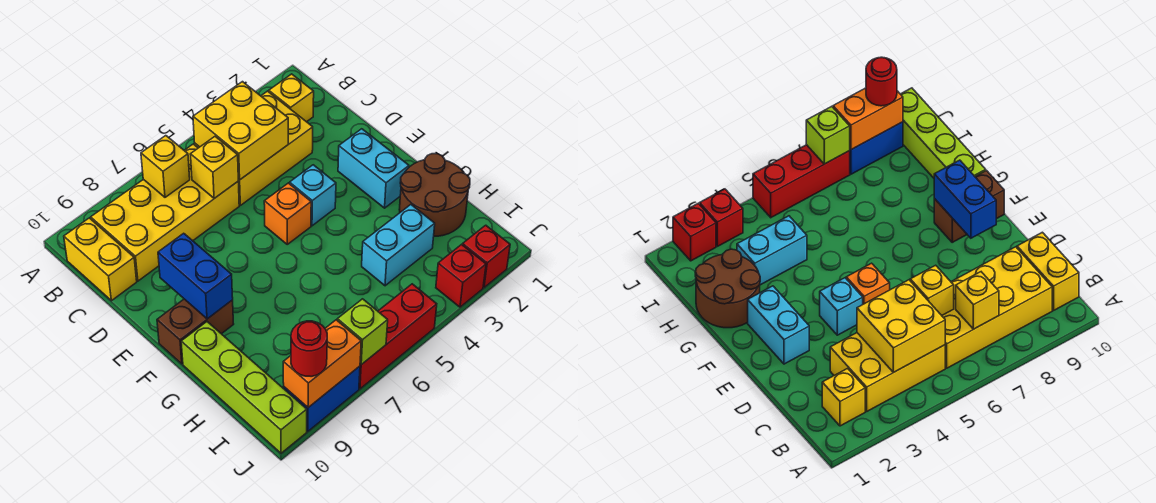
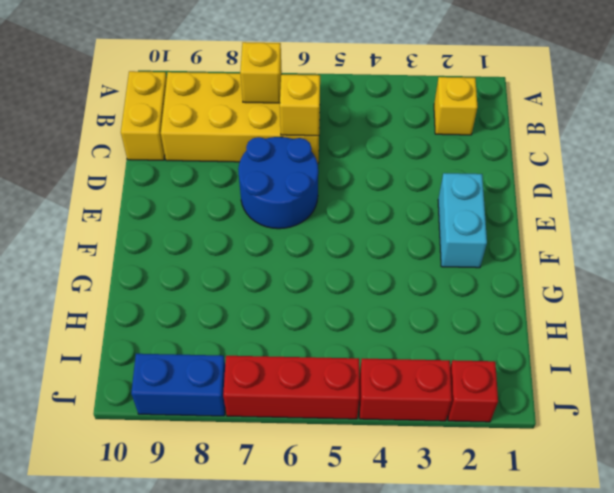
blue round brick D6:E7 level 1 -> none
red brick J3:J4 level 1 -> red brick J3 level 1
none -> yellow brick B3:C5 level 1
none -> cyan brick E4 level 1
none -> orange brick E5 level 1

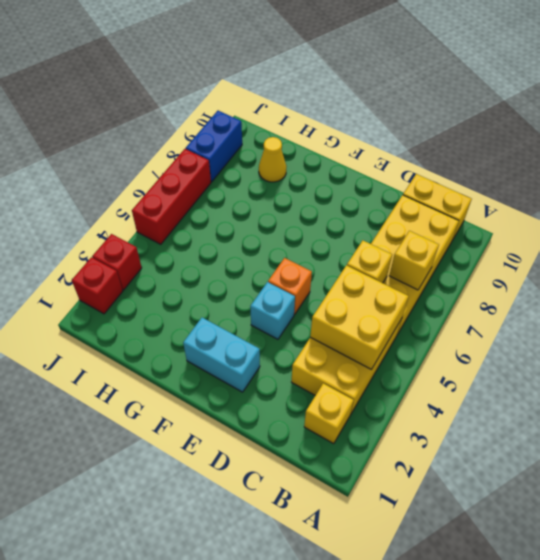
yellow cone H9 level 1 -> none
none -> brown brick F9:F10 level 1
none -> brown round brick G1:H2 level 1
none -> lime brick G10:J10 level 1

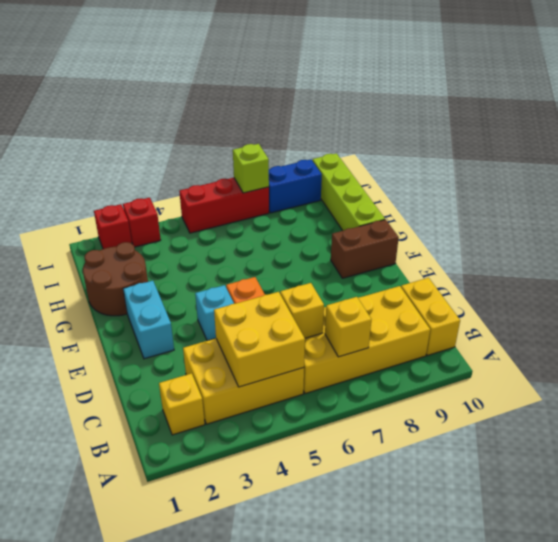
none -> cyan brick H3:H4 level 1
none -> blue brick E9:F9 level 2
none -> orange brick J8:J9 level 2

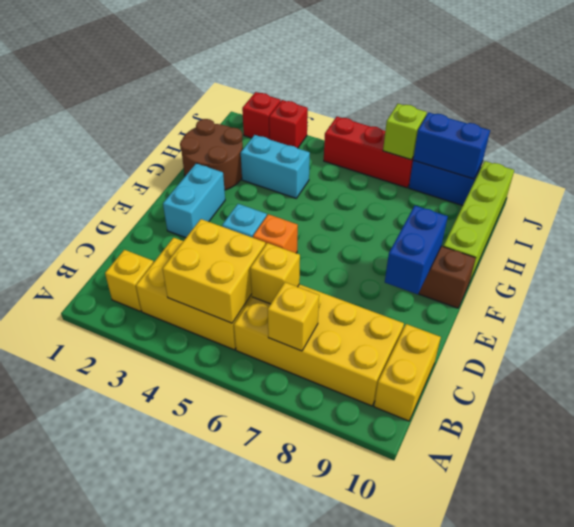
blue brick J8:J9 level 2 -> orange brick J8:J9 level 2
none -> red round brick J9 level 3

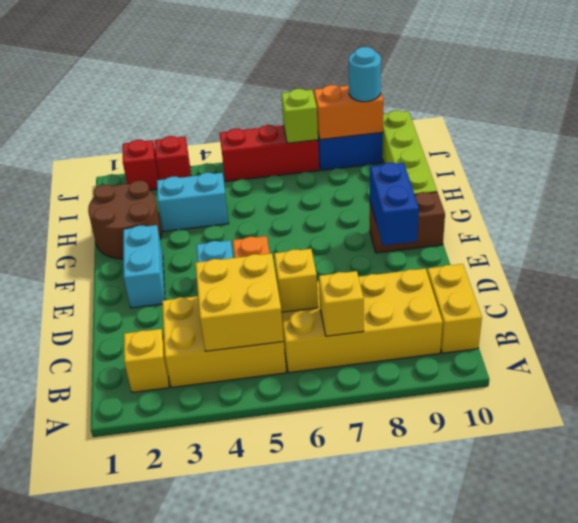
cyan round brick J9 level 3 -> red round brick J9 level 3

